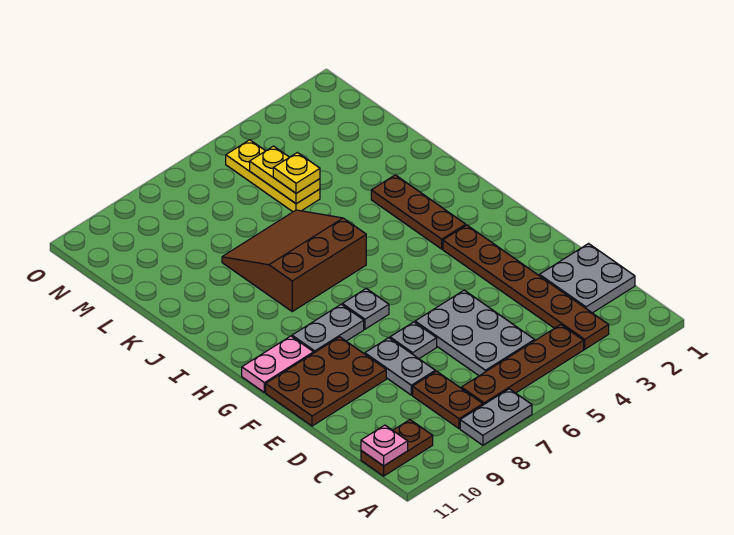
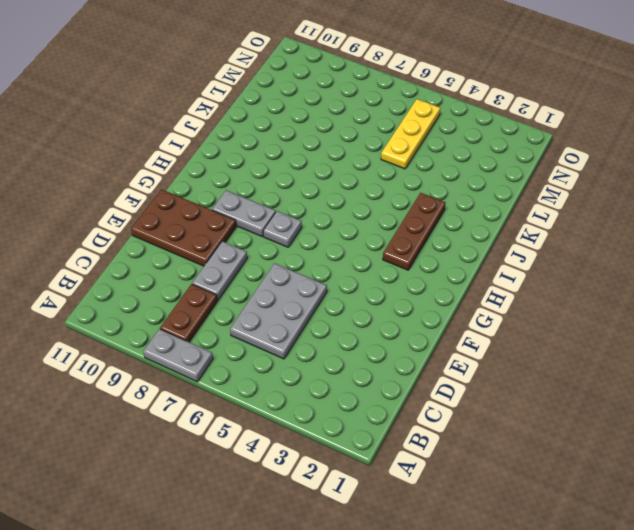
none -> brown plate B3:G3 level 1
none -> brown plate B4:B7 level 1
none -> brown plate B10:B11 level 1

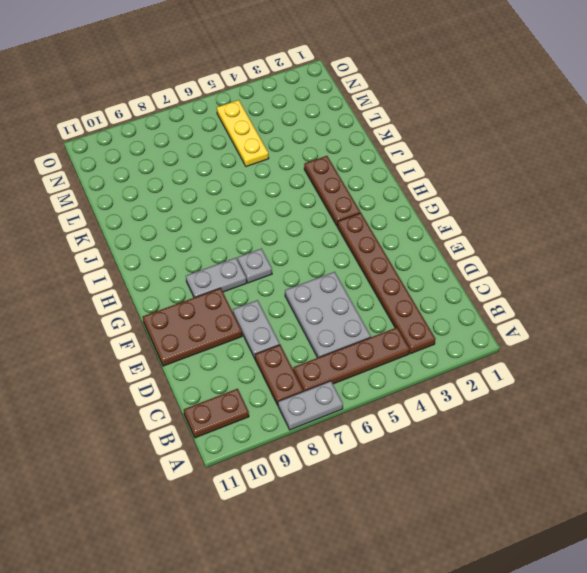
none -> grey plate C1:D2 level 1
none -> grey plate E7 level 1
none -> pink plate G10:G11 level 1

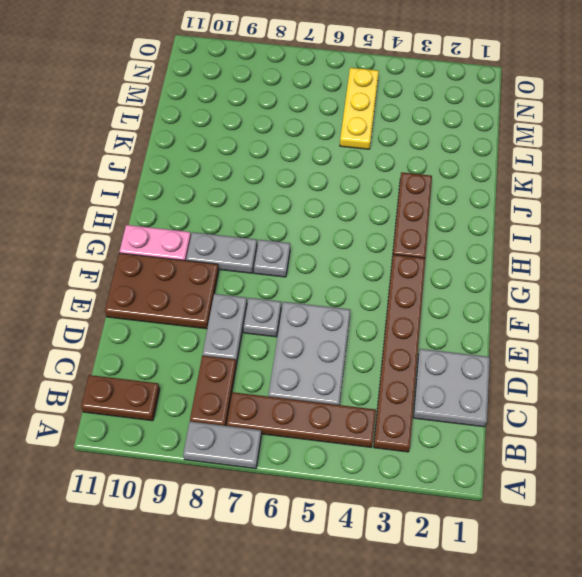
none -> brown slope I6:K8 level 1 top I
none -> pink plate B11 level 2
none -> yellow plate L5:M5 level 2

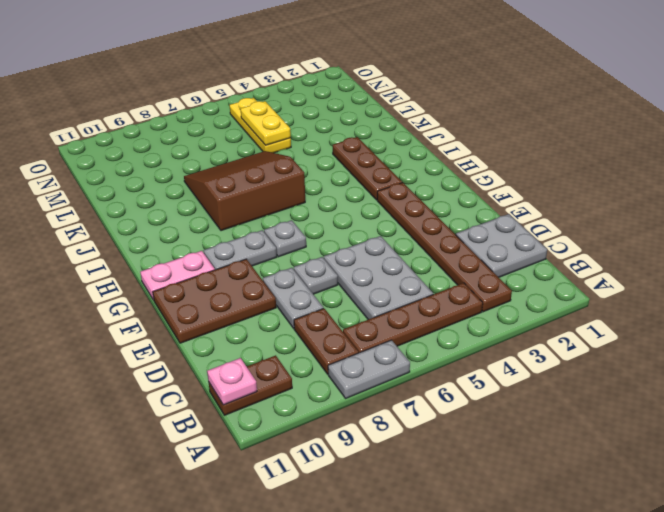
none -> yellow plate L5 level 3

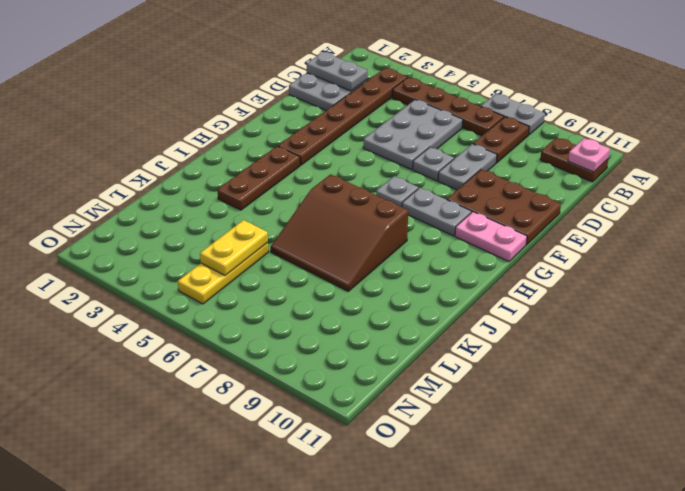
grey plate C1:C2 level 2 -> none
none -> yellow plate L5 level 3

